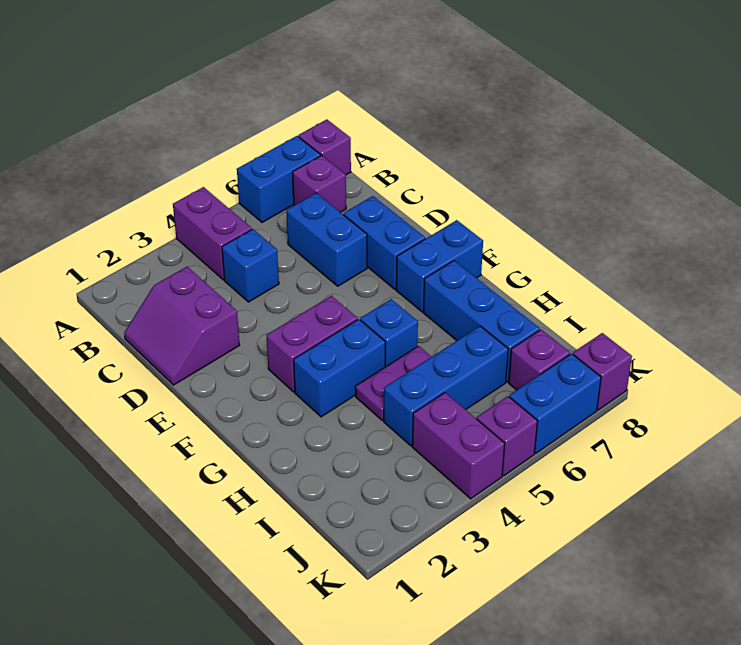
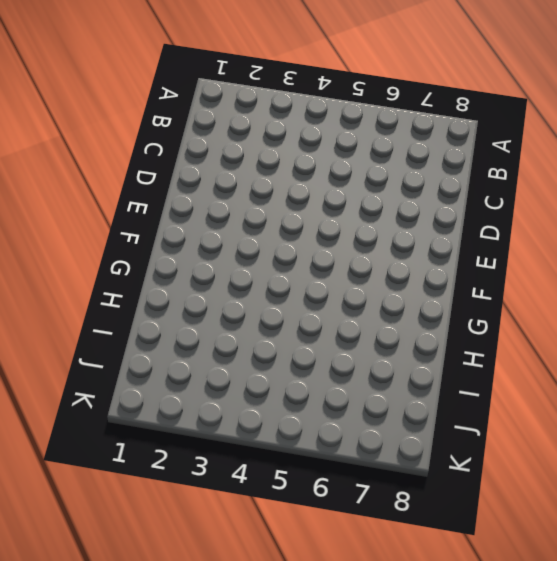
none -> purple brick A4:B4 level 1
none -> blue brick A6:A7 level 1
none -> purple brick A8 level 1

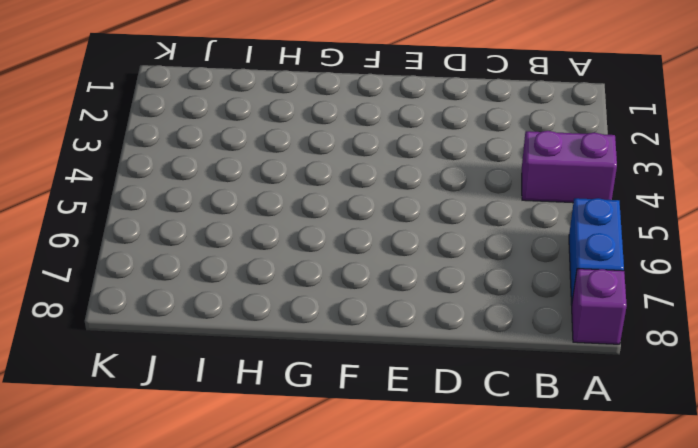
none -> purple brick B7 level 1
none -> purple slope C1:D2 level 1 top 2
none -> blue brick C4 level 1

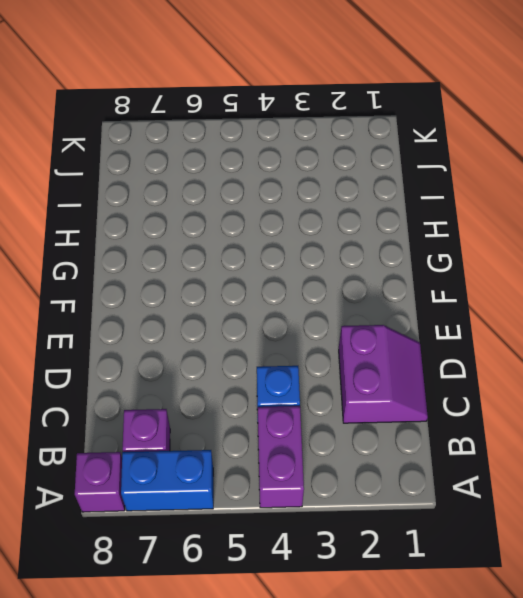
none -> blue brick C6:D6 level 1
none -> blue brick D7:E7 level 1
none -> purple brick F3:F4 level 1

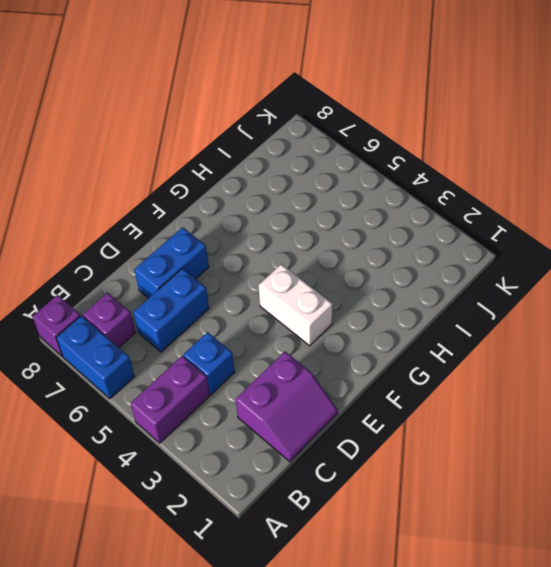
white brick F3:F4 level 1 -> purple brick F3:F4 level 1
none -> blue brick F7:F8 level 1
none -> blue brick G3:G4 level 1
none -> blue brick G5 level 1

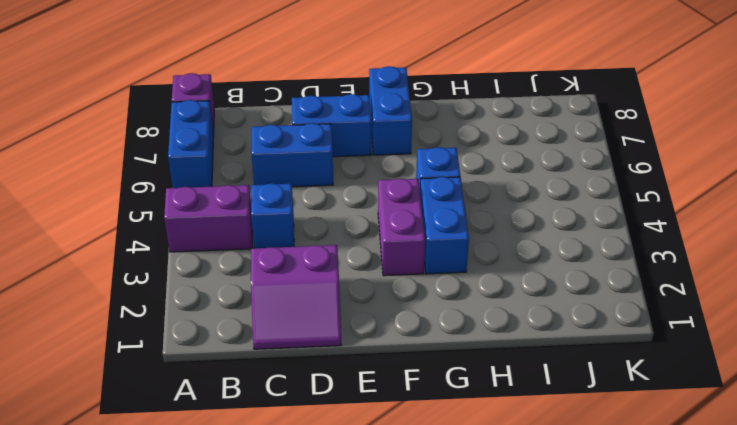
none -> purple brick B7 level 1
none -> blue brick G7:I7 level 1
none -> purple plate H4:H5 level 1

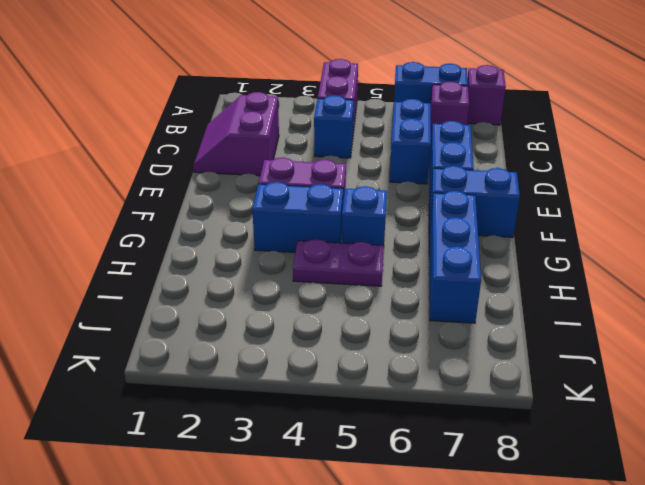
none -> blue brick I4:I6 level 1
none -> purple brick J4:K4 level 1
none -> purple brick J7 level 1

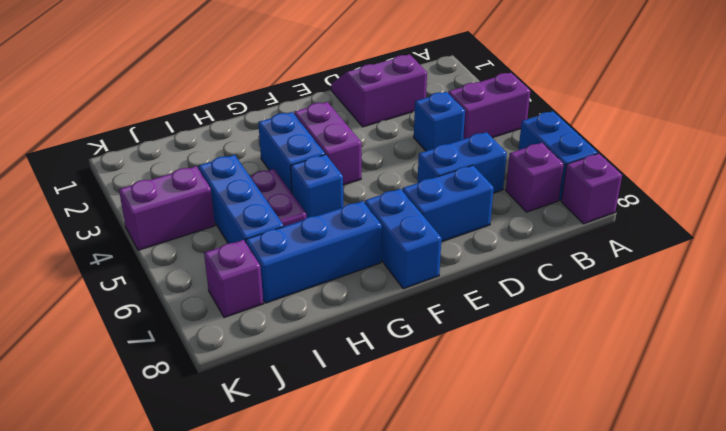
none -> purple brick K5 level 1
none -> blue brick K6:K7 level 1
none -> purple brick K8 level 1

